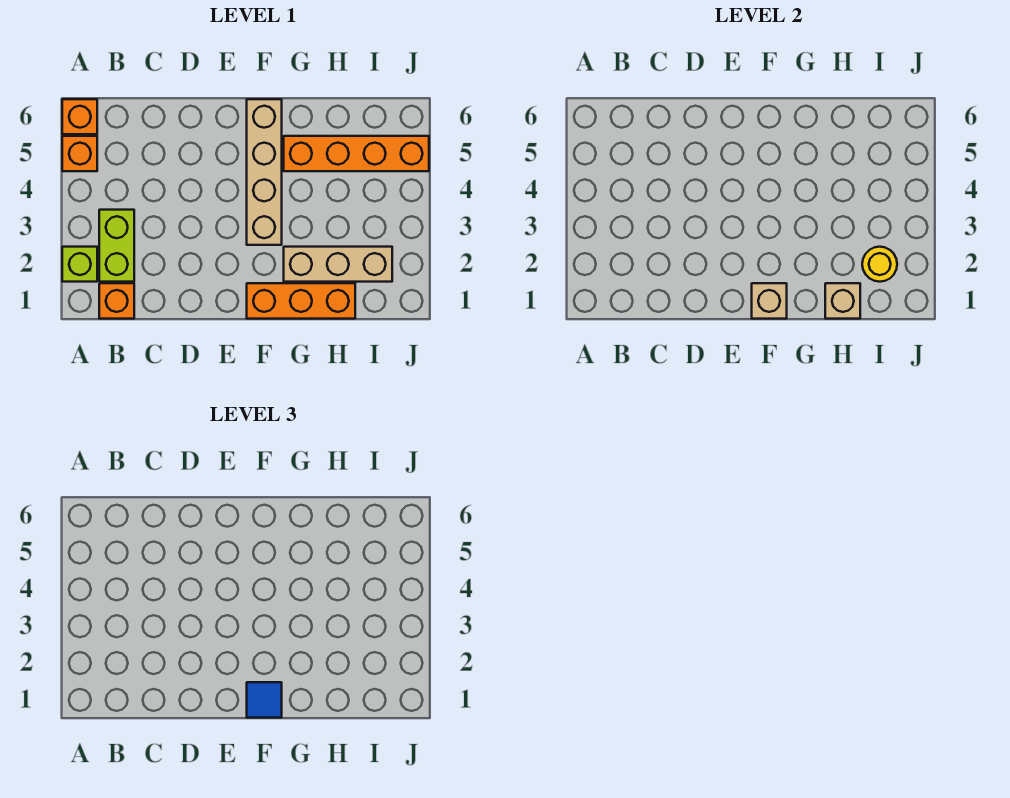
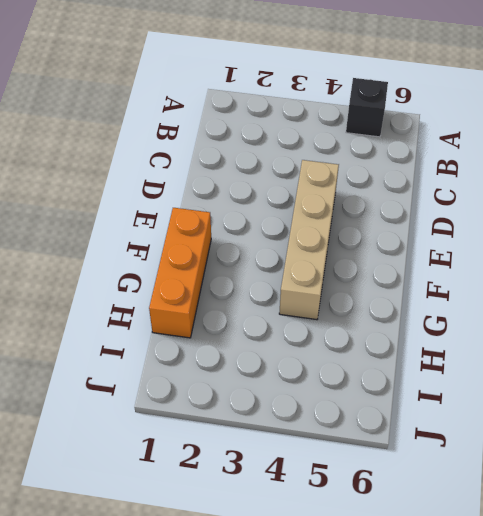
black brick A5 level 1 -> orange brick A5 level 1
tan brick D4:G4 level 1 -> tan brick F3:F6 level 1
none -> lime brick A2 level 1
none -> orange brick A6 level 1
none -> orange brick B1 level 1

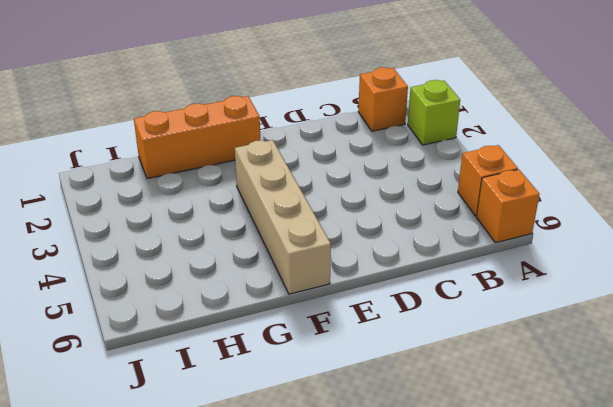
none -> lime brick B2:B3 level 1
none -> tan brick G2:I2 level 1
none -> orange brick G5:J5 level 1

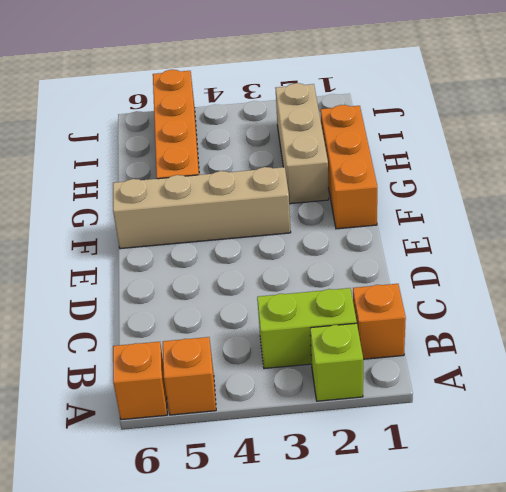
none -> tan brick F1 level 2
none -> tan brick H1 level 2
none -> yellow round brick I2 level 2

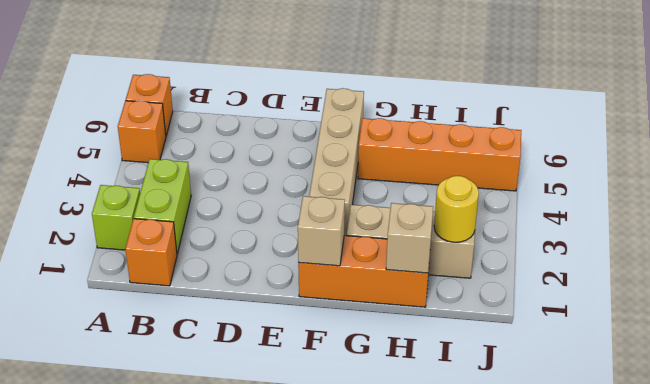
none -> blue tile F1 level 3

